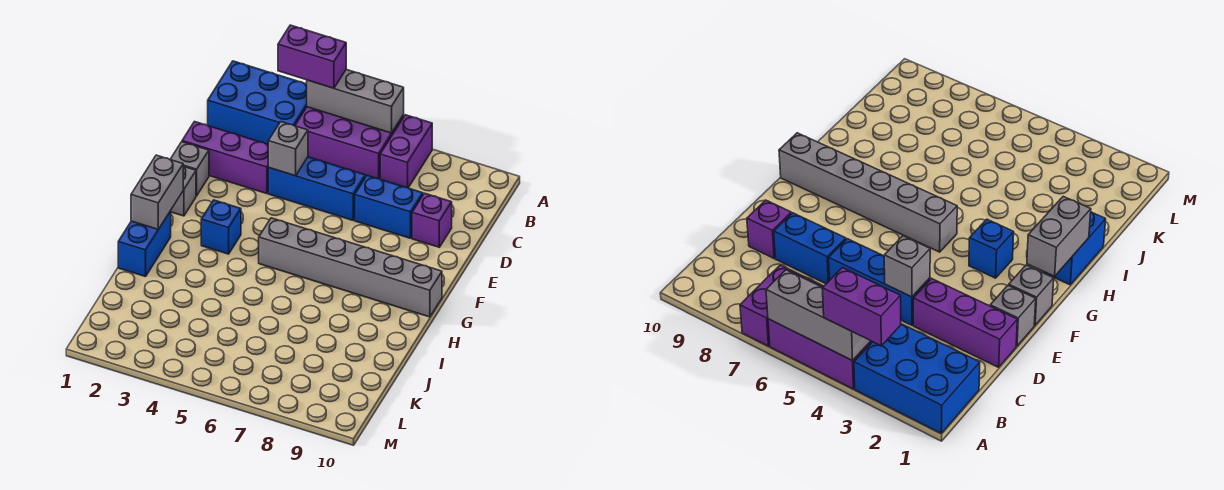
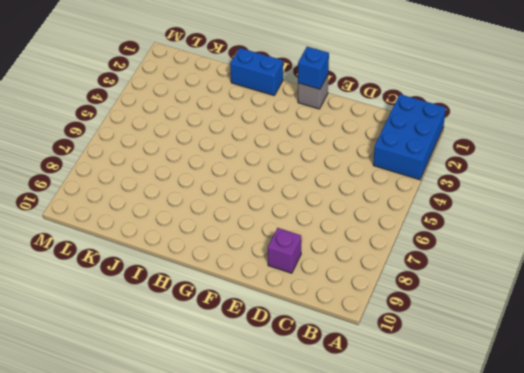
blue brick F1 level 2 -> blue brick G3 level 1
none -> purple brick A4:B6 level 1
none -> purple brick A7:B7 level 1
none -> purple brick D1:D3 level 1

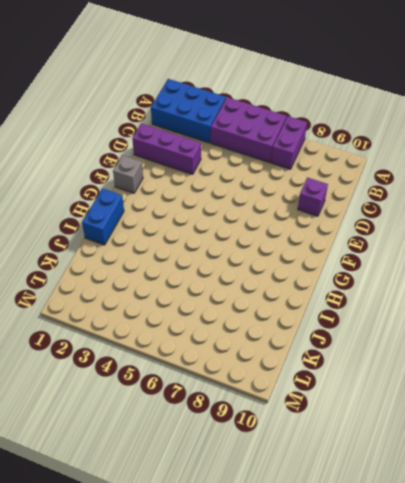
none -> blue brick D4:D6 level 1
none -> blue brick D7:D8 level 1
none -> grey brick E1 level 1

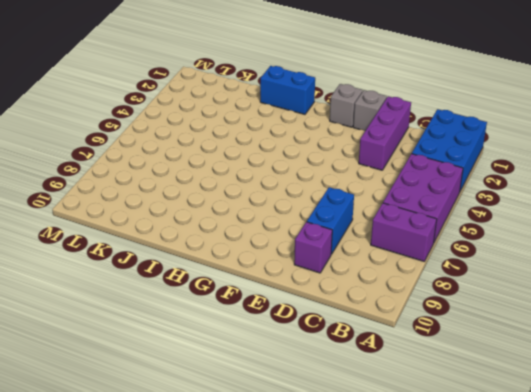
none -> blue brick D4:D6 level 1
none -> blue brick G3 level 1
none -> grey brick G5:G10 level 1

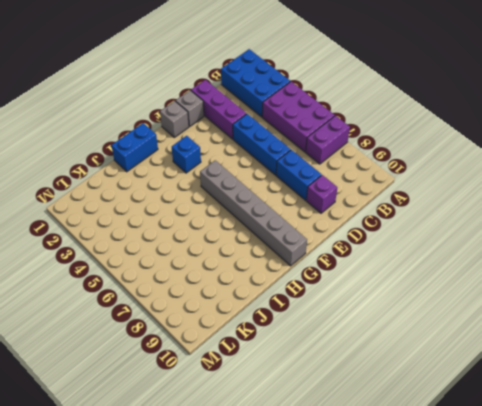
none -> grey brick A4:A6 level 2
none -> grey brick D4 level 2
none -> grey brick G1:H1 level 2

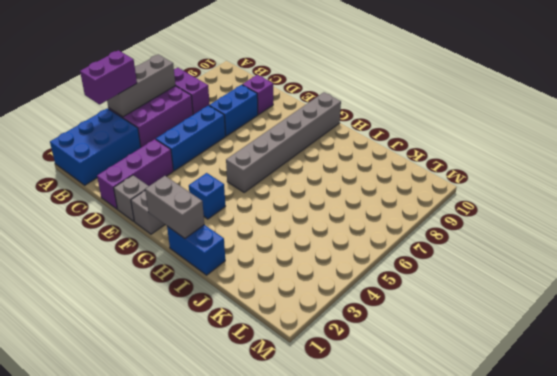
none -> grey brick D4 level 2

